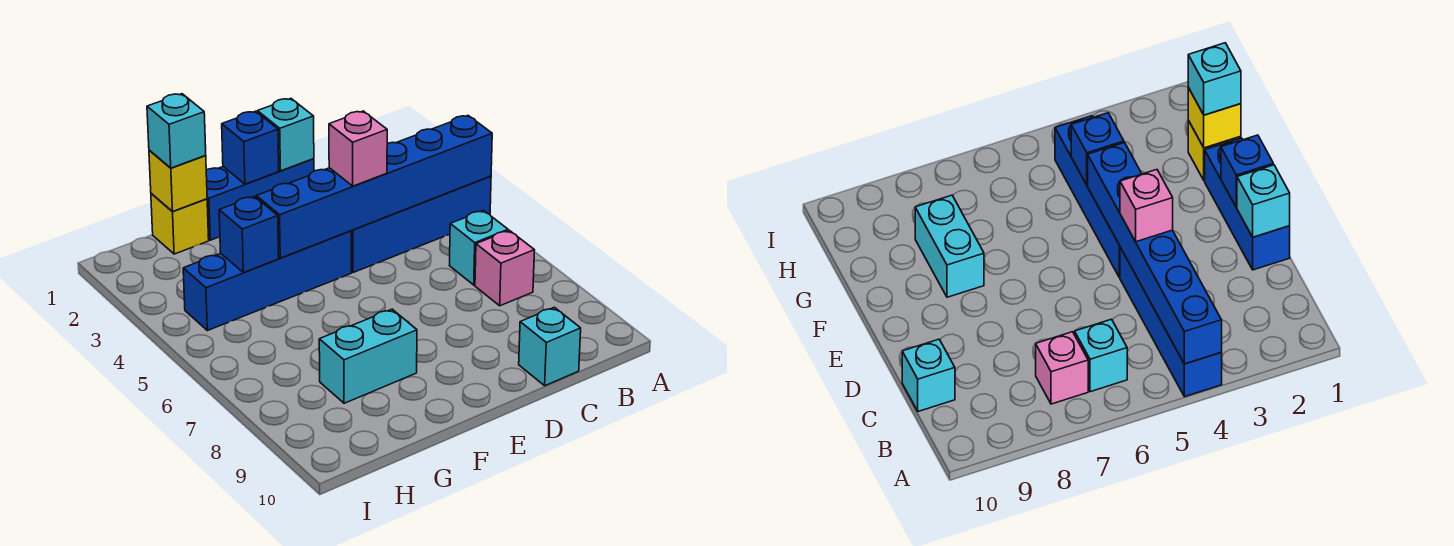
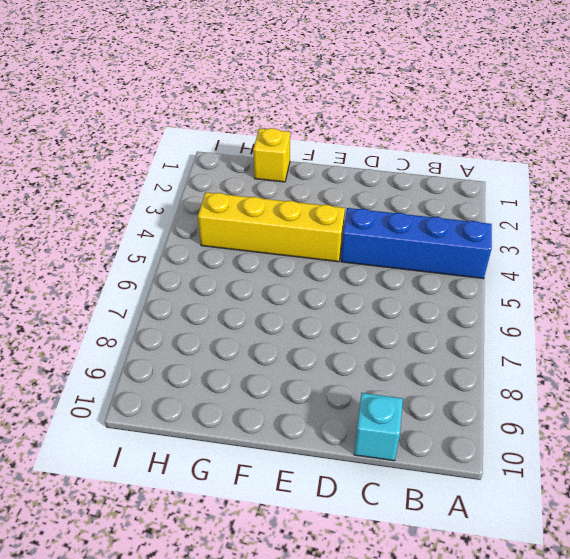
yellow brick E4:H4 level 1 -> blue brick E4:H4 level 1
none -> cyan brick B6 level 1
none -> pink brick B7 level 1
none -> blue brick D1:F1 level 1

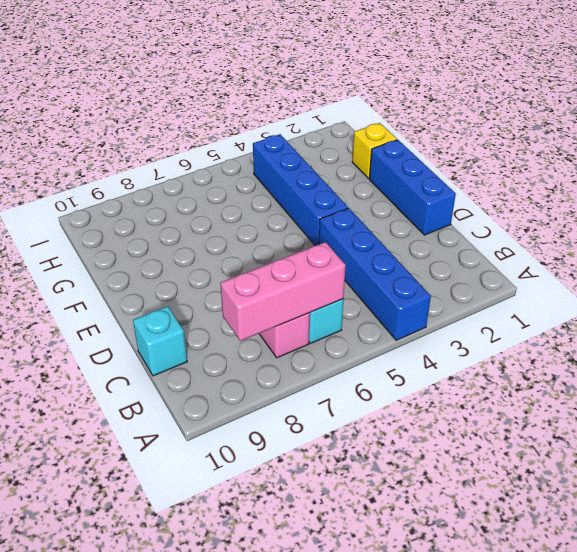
pink brick B6:B8 level 2 -> none
none -> cyan brick F8:G8 level 1
none -> blue brick A4:F4 level 2
none -> cyan brick D1 level 2

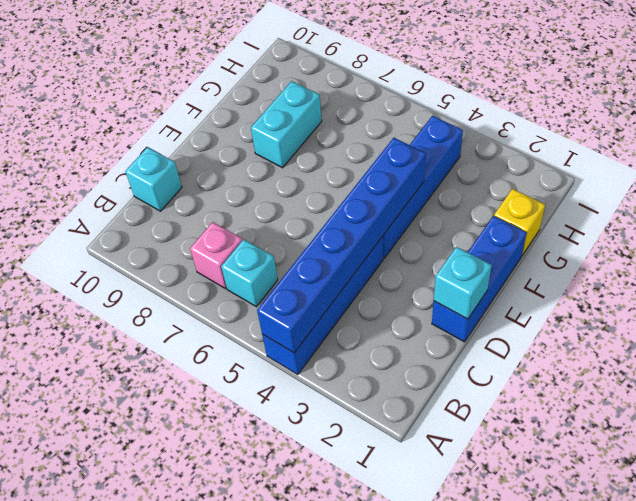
none -> blue brick E1 level 2
none -> yellow brick G1 level 2
none -> blue brick G4 level 2

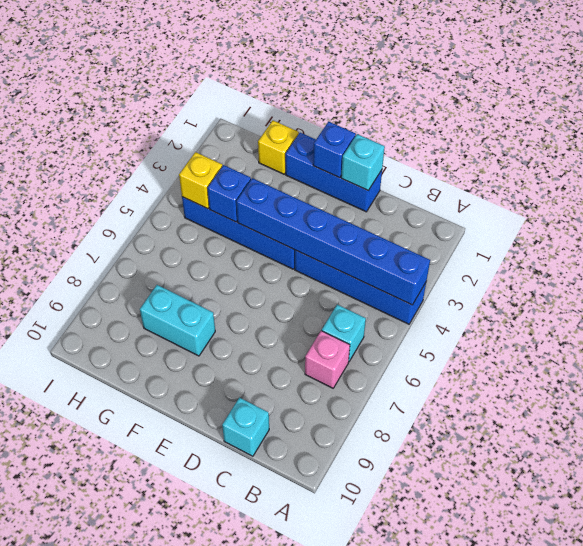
yellow brick H4 level 2 -> yellow brick G1 level 2
none -> pink brick D4 level 3
none -> cyan brick G1 level 3

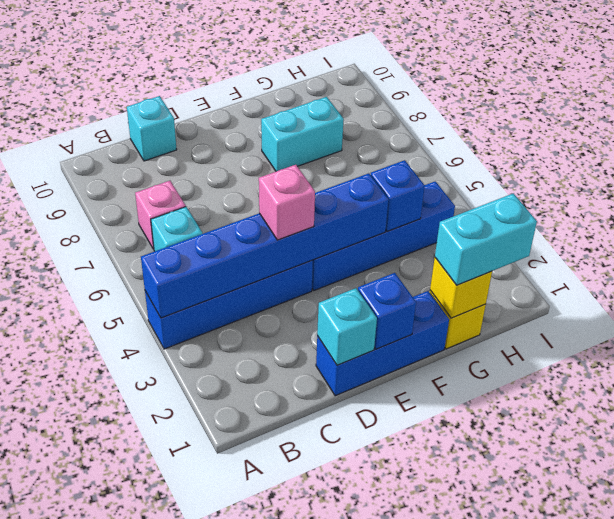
cyan brick G1:H1 level 3 -> cyan brick G1 level 3

